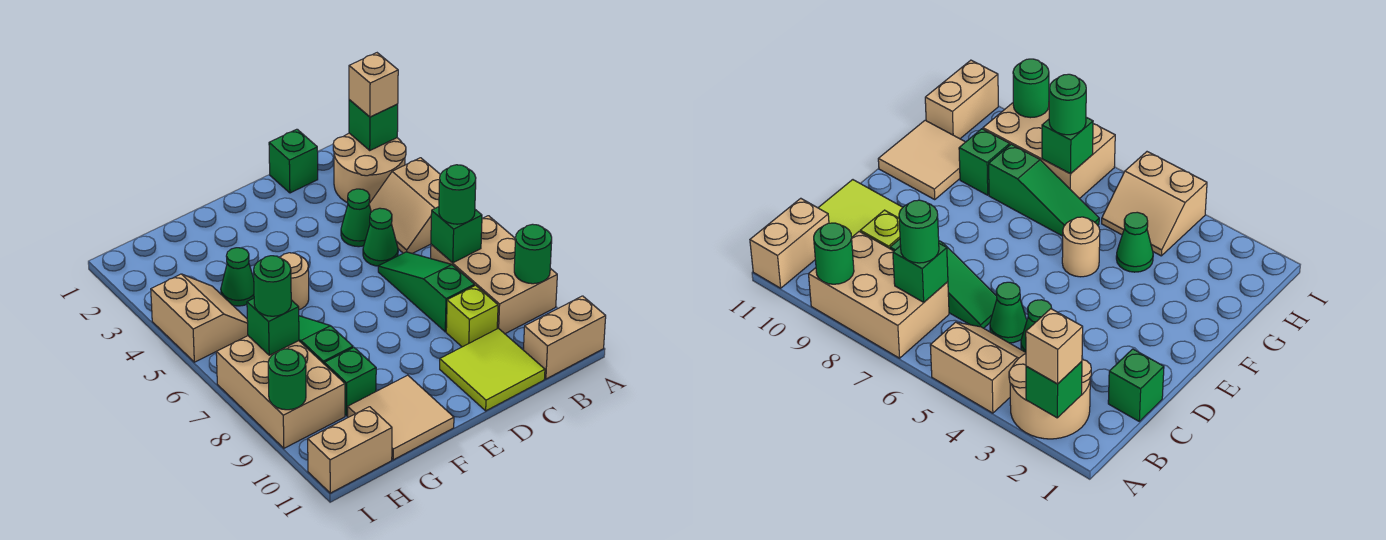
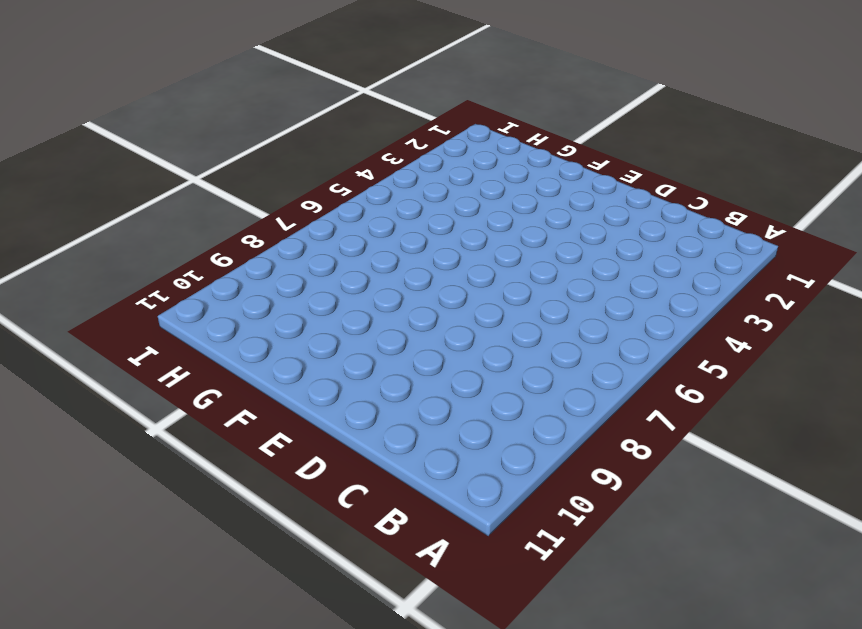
none -> tan round brick A2:B3 level 1
none -> tan slope A4:B5 level 1 top A
none -> tan brick A7:B9 level 1

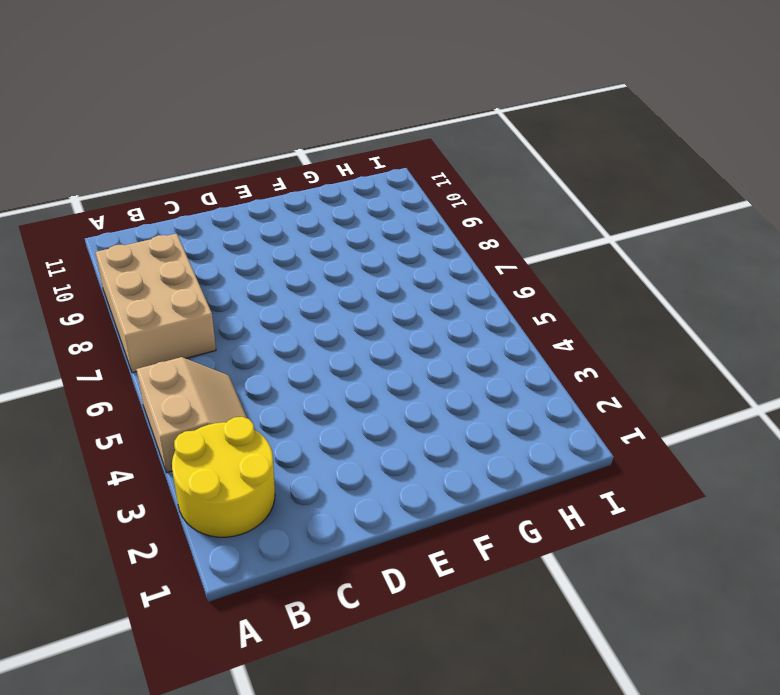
yellow round brick A2:B3 level 1 -> tan round brick A2:B3 level 1
none -> tan brick A11:B11 level 1
none -> green brick C1 level 1
none -> green cone C4 level 1

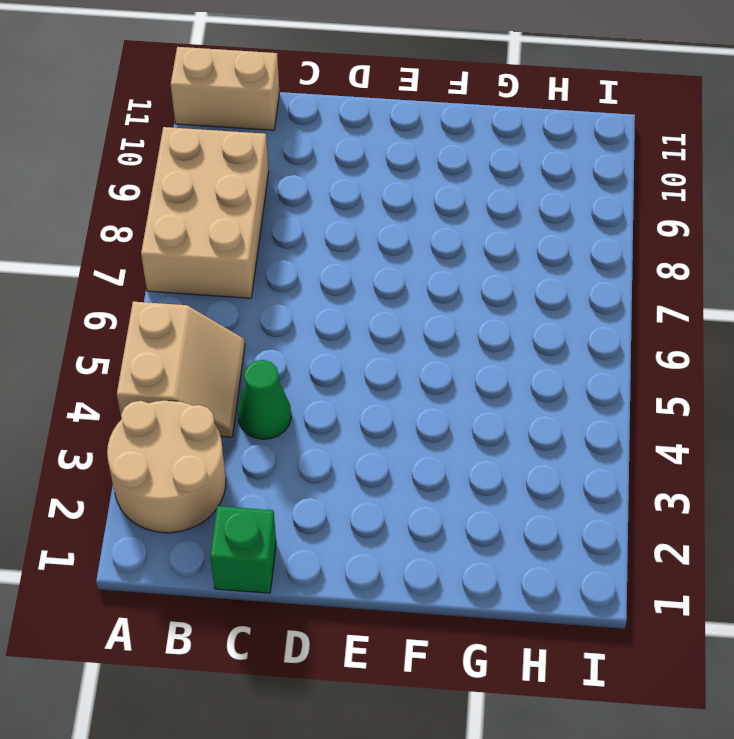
none -> green cone C5 level 1
none -> green slope C6:C8 level 1 top 8
none -> lime brick C9 level 1

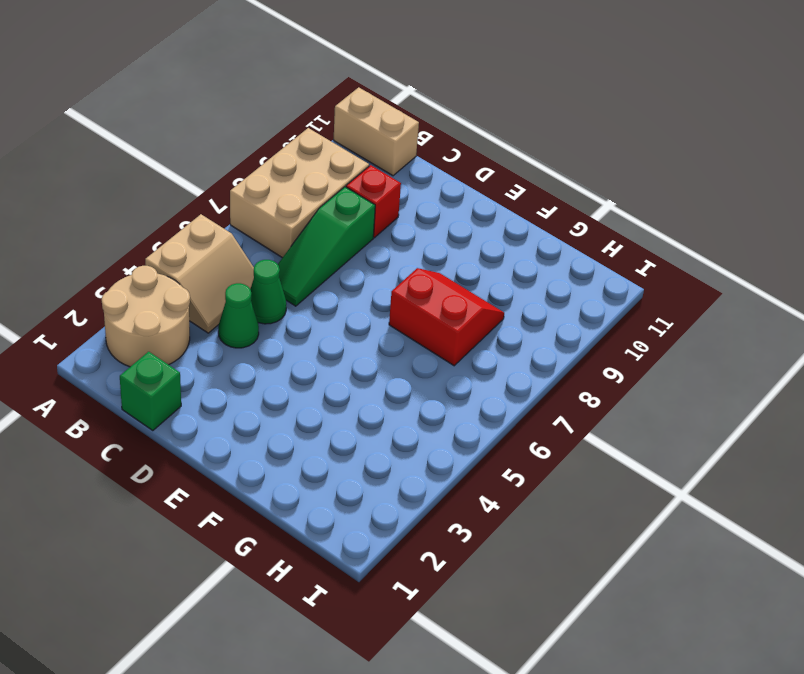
red brick C9 level 1 -> lime brick C9 level 1
red slope F7:G8 level 1 top 7 -> green slope G6:G8 level 1 top 8
none -> lime tile C10:D11 level 1
none -> tan round brick F5 level 1
none -> tan tile F10:G11 level 1

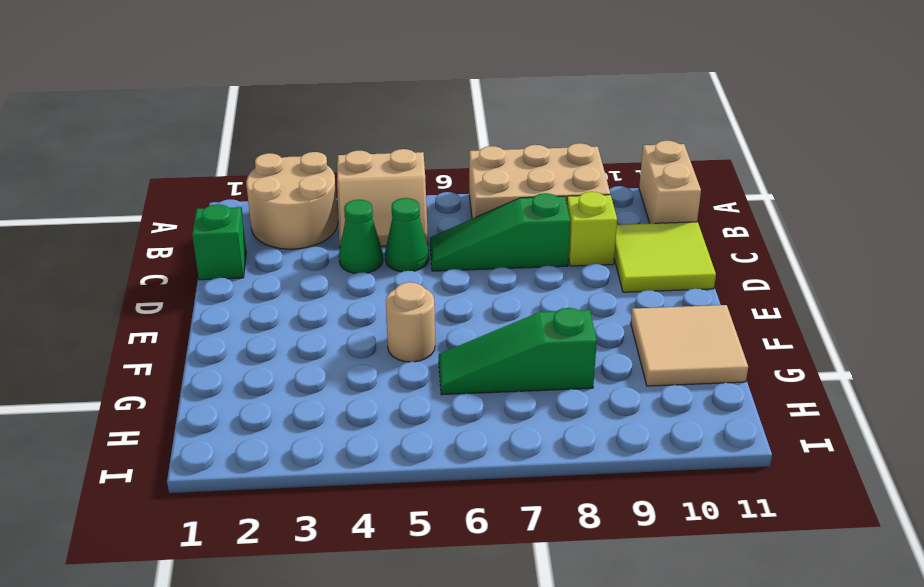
none -> green cone G4 level 1
none -> green brick G9 level 1
none -> tan slope H4:I5 level 1 top I

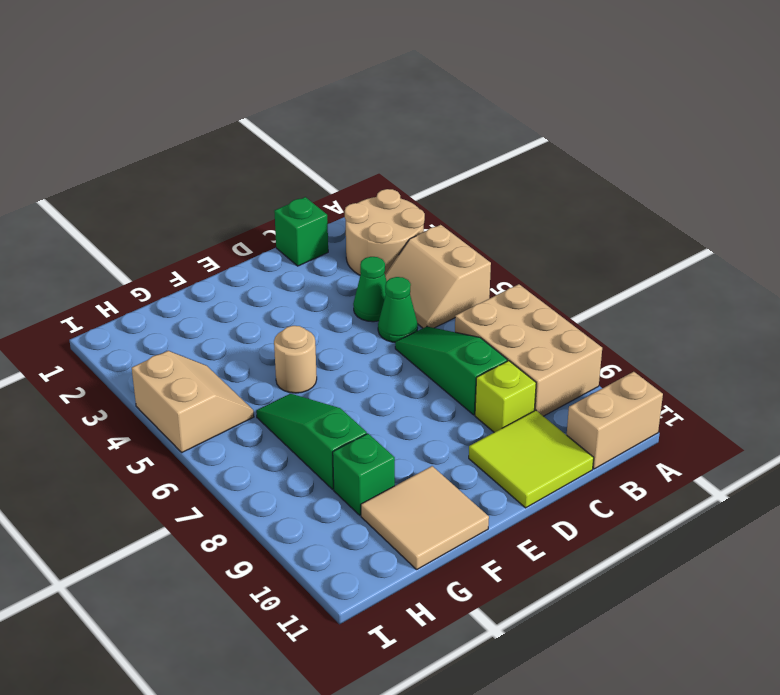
none -> green cone G4 level 1
none -> tan brick H7:I9 level 1
none -> tan brick H11:I11 level 1

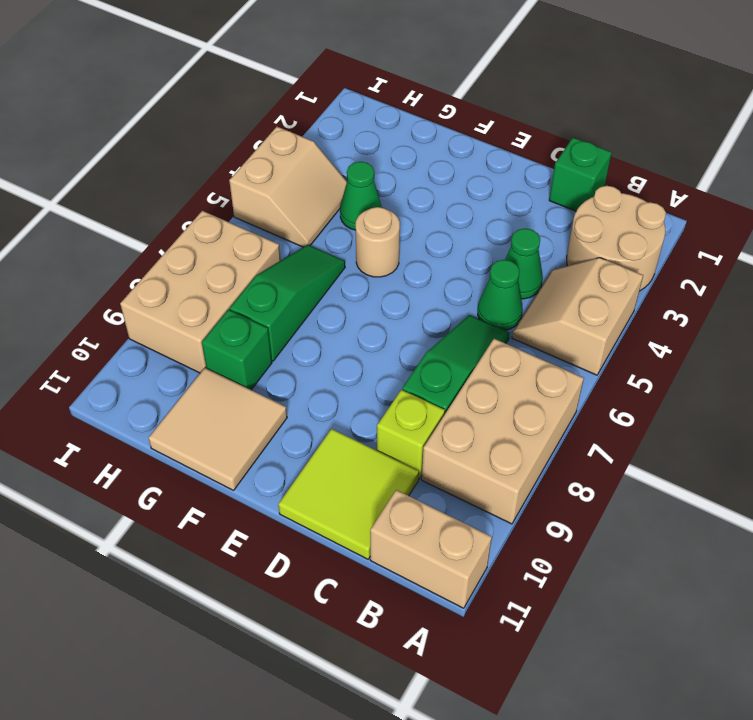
none -> tan brick H11:I11 level 1
none -> green brick A2 level 2
none -> green round brick A9 level 2

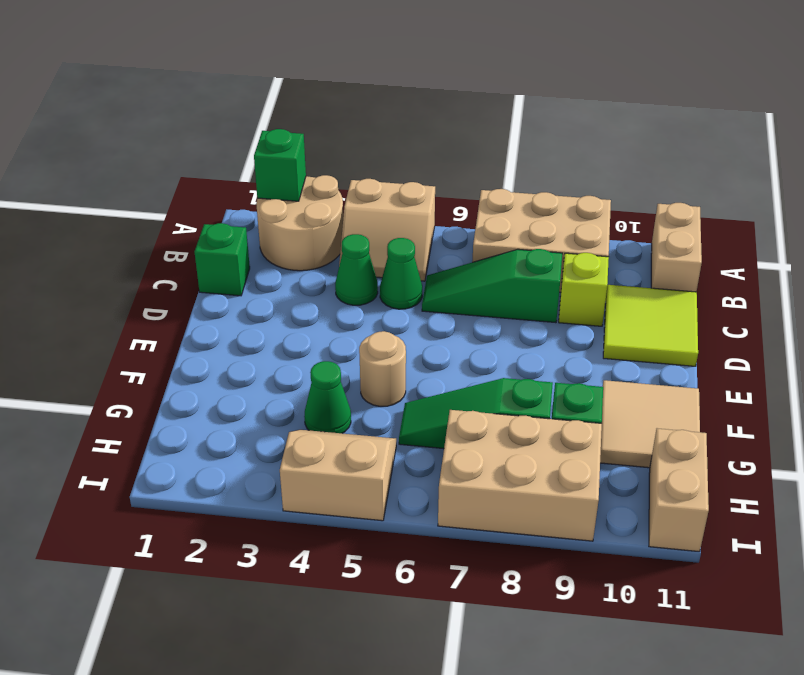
none -> green round brick A9 level 2
none -> green brick B7 level 2
none -> green brick H7 level 2

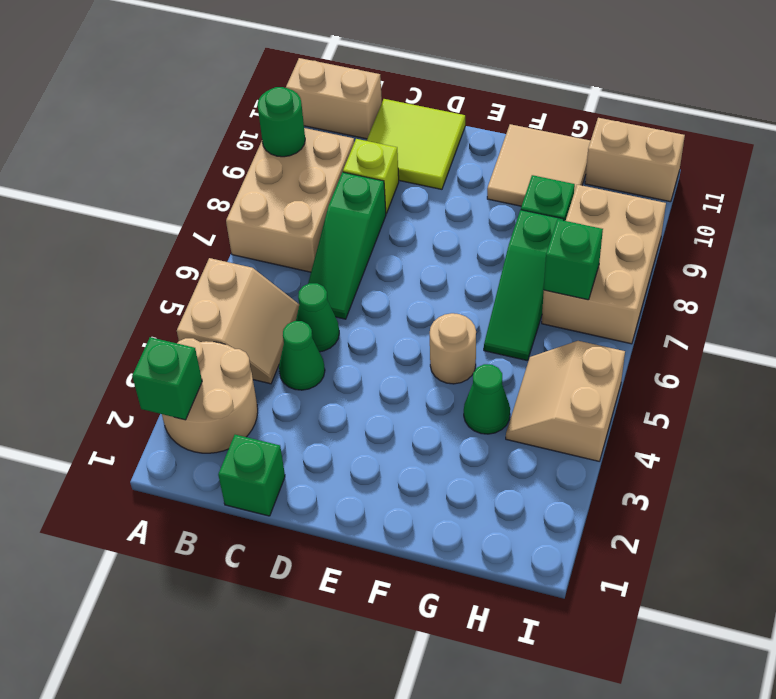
none -> green brick B7 level 2
none -> green round brick I9 level 2
none -> tan brick A2 level 3

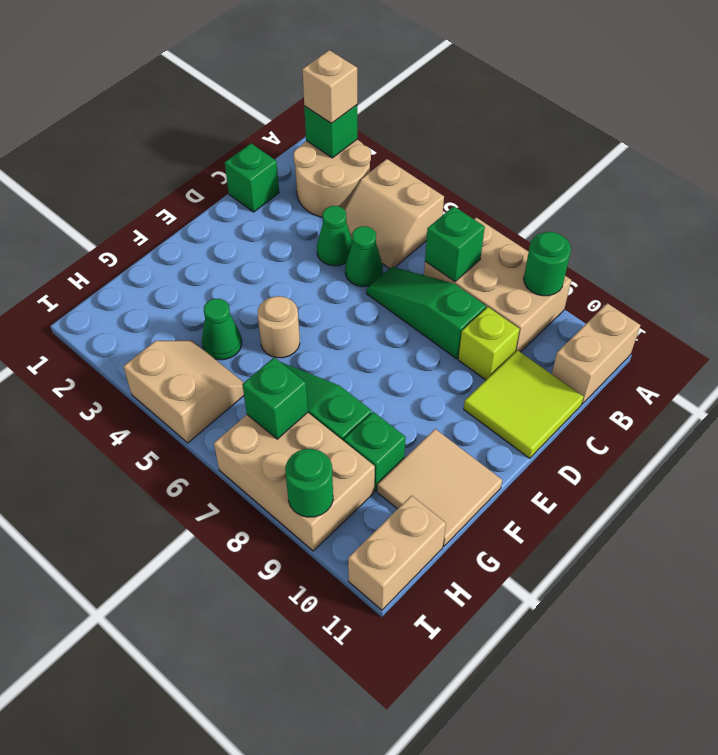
none -> green round brick B7 level 3
none -> green round brick H7 level 3

